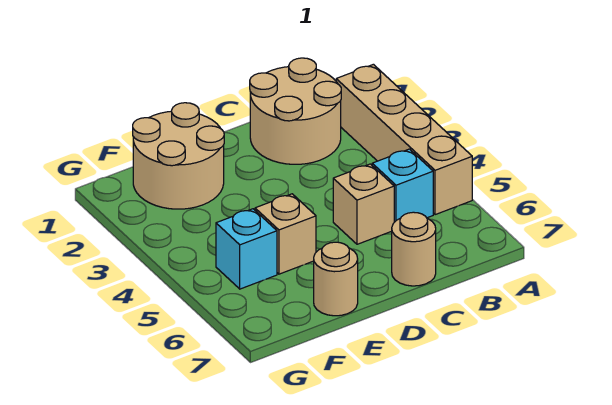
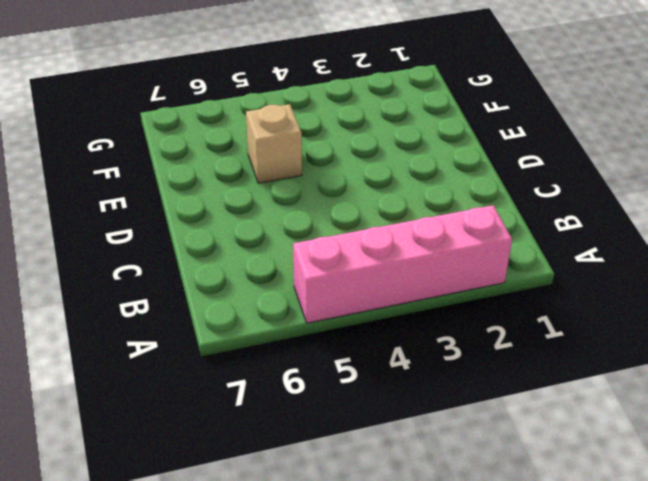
pink brick A2:A5 level 1 -> tan brick A2:A5 level 1
none -> tan round brick B1:C2 level 1
none -> cyan brick B5 level 1

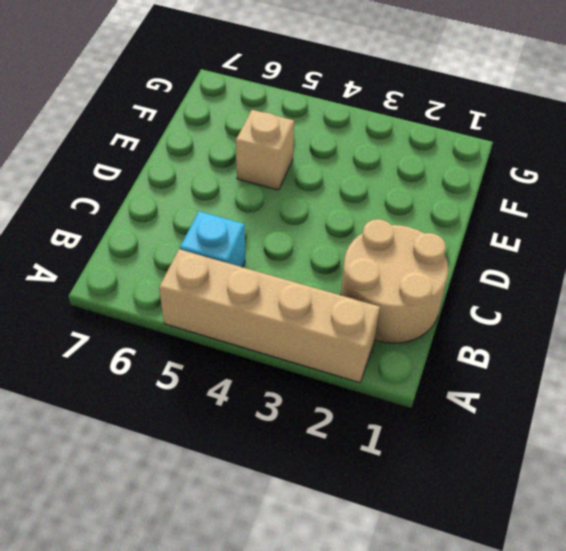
none -> tan brick C5 level 1
none -> tan round brick C7 level 1

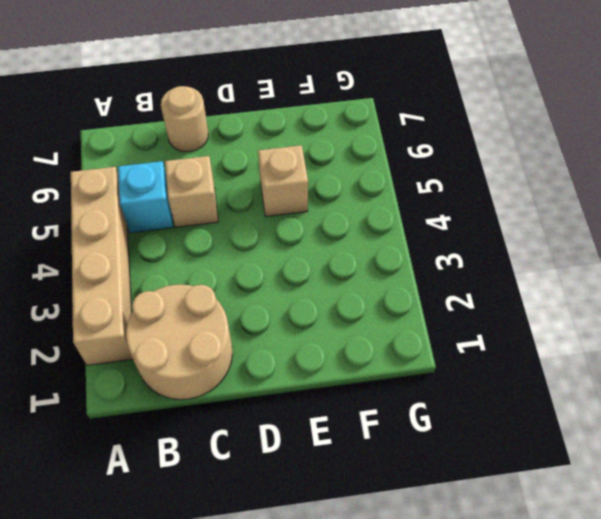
none -> tan round brick E1:F2 level 1
none -> tan round brick E7 level 1

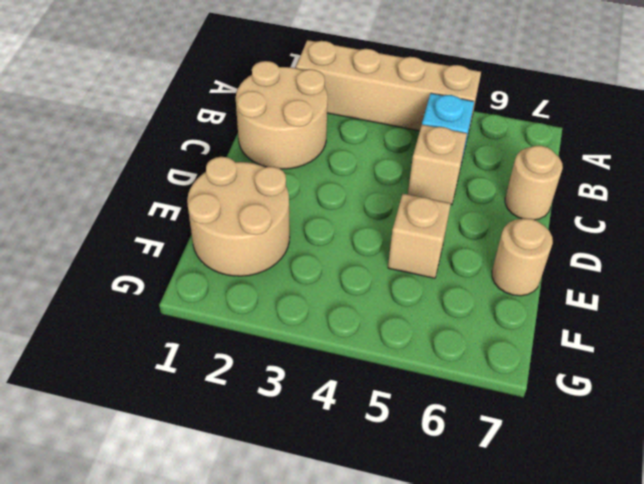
none -> cyan brick F5 level 1

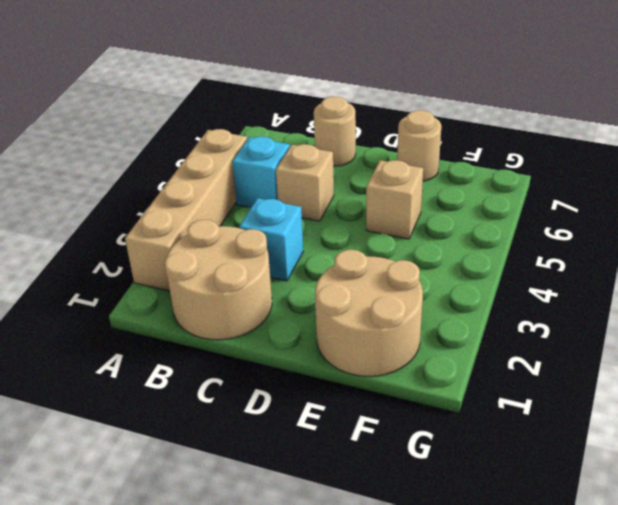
cyan brick C3 level 1 -> cyan brick F5 level 1

